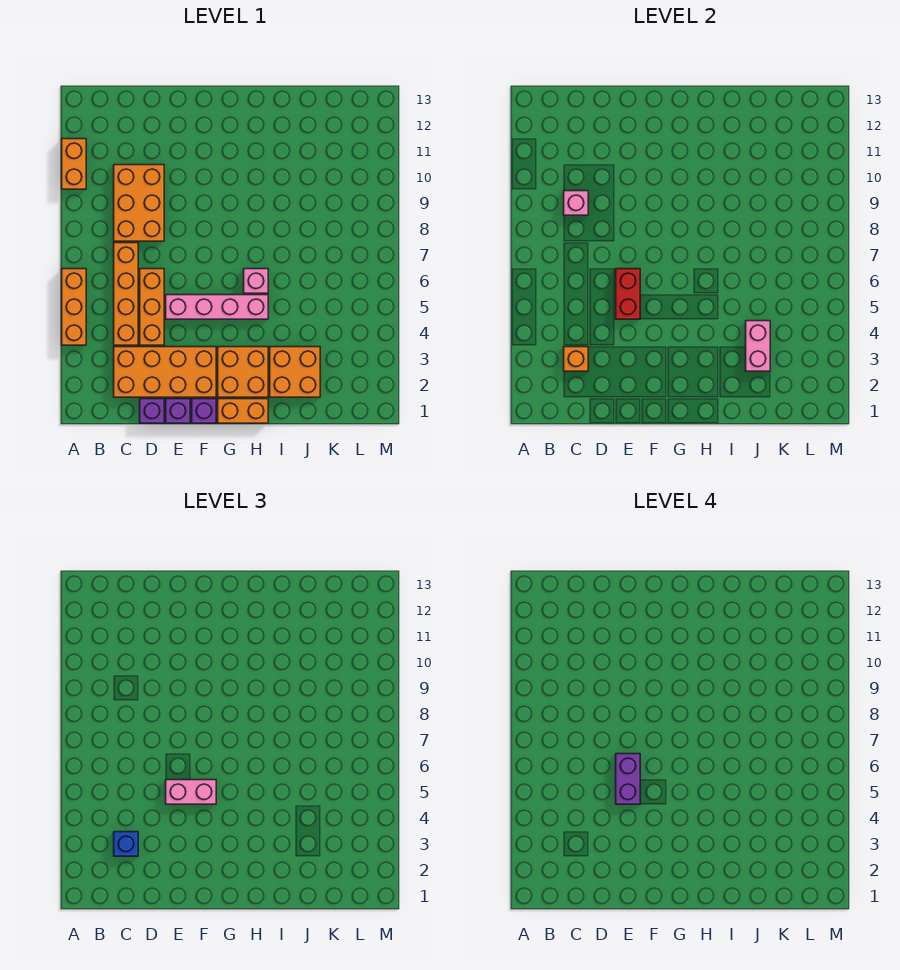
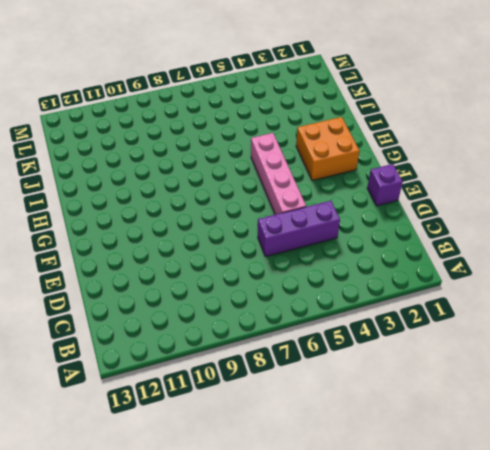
purple brick D4:D6 level 1 -> orange brick D4:D6 level 1
none -> orange brick A4:A6 level 1
none -> orange brick A10:A11 level 1
none -> orange brick C2:F3 level 1

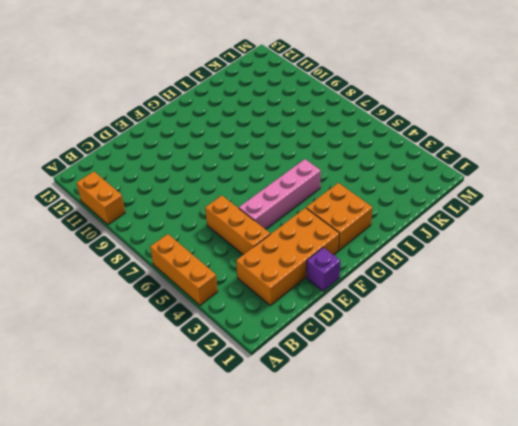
none -> orange brick C4:C7 level 1
none -> orange brick C8:D10 level 1
none -> purple brick D1 level 1

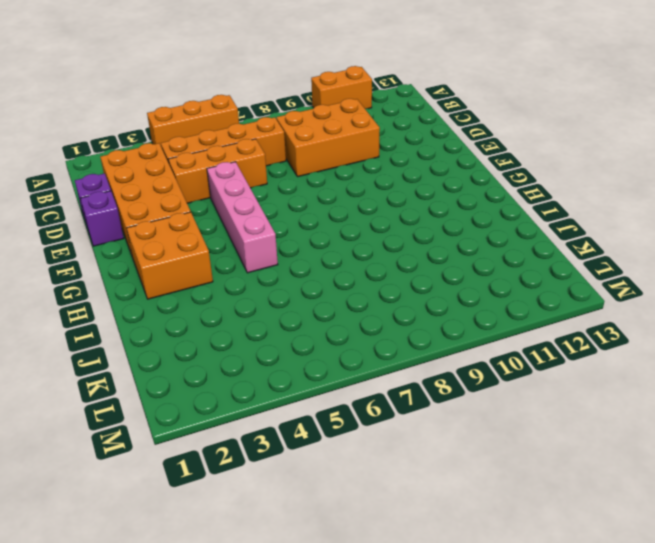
none -> purple brick F1 level 1
none -> orange brick G1:H1 level 1
none -> pink brick H6 level 1

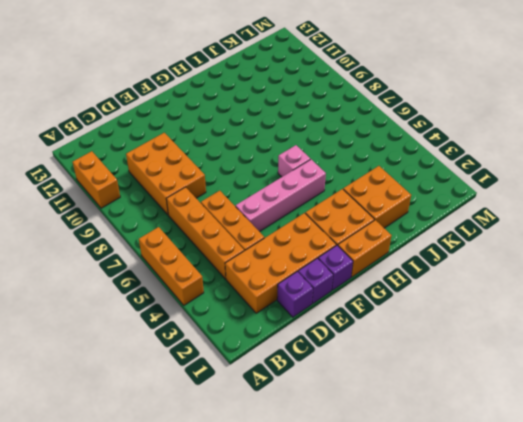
none -> orange brick C3 level 2
none -> pink brick C9 level 2
none -> red brick E5:E6 level 2

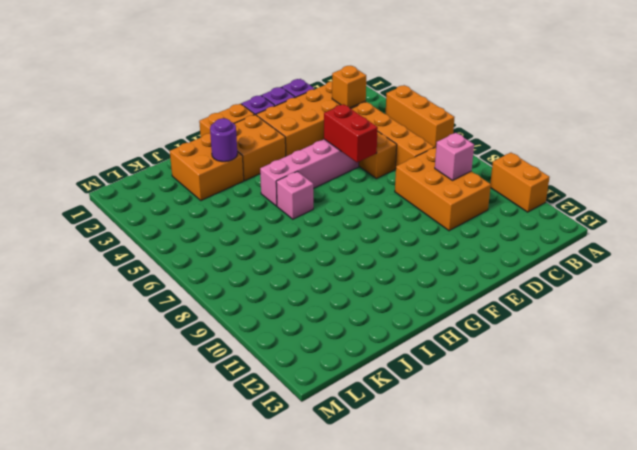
purple round brick I3 level 2 -> none
none -> pink brick J3:J4 level 2
none -> blue brick C3 level 3
none -> pink brick E5:F5 level 3

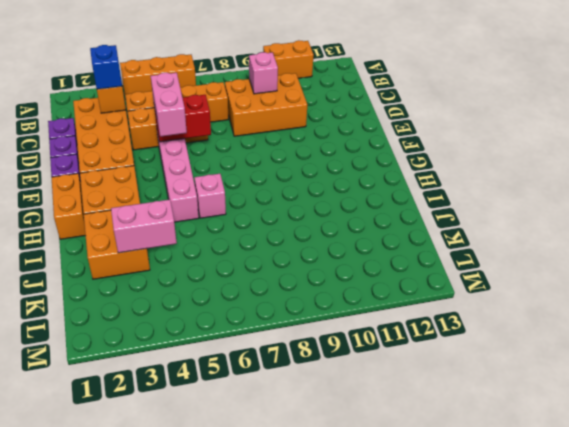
none -> purple brick E5:E6 level 4

